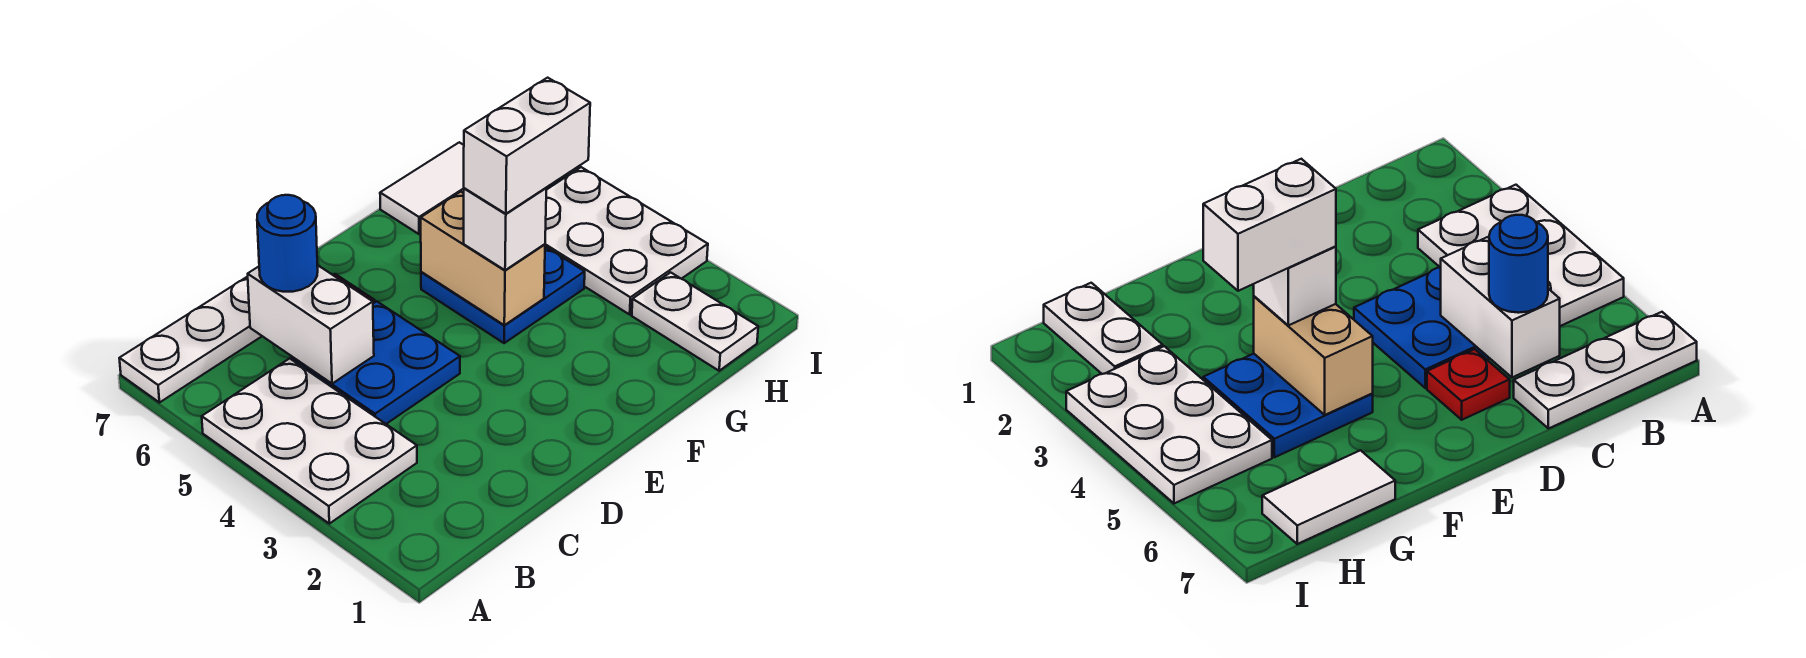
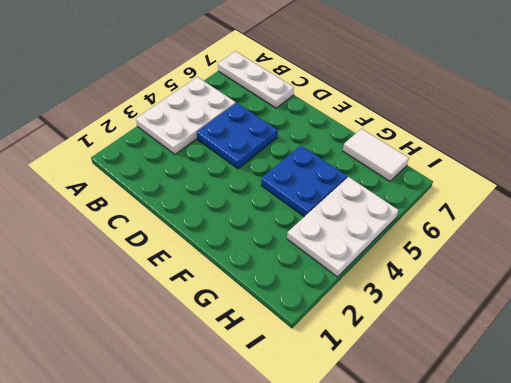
none -> red plate D6 level 1
none -> white plate H1:H2 level 1
none -> white brick C5:C6 level 2

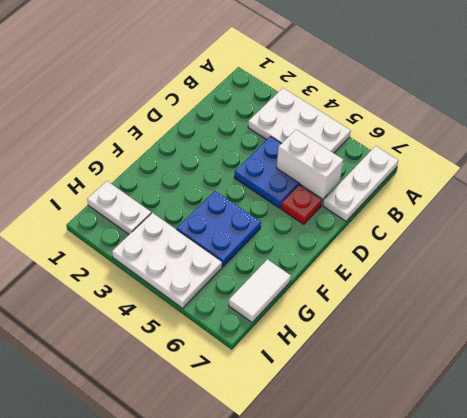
none -> tan brick F4:F5 level 2
none -> blue round brick C6 level 3
none -> white brick F4 level 3

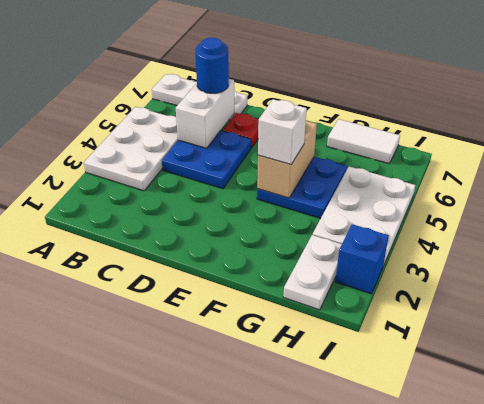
blue brick I2 level 1 -> none
none -> white brick F4:G4 level 4

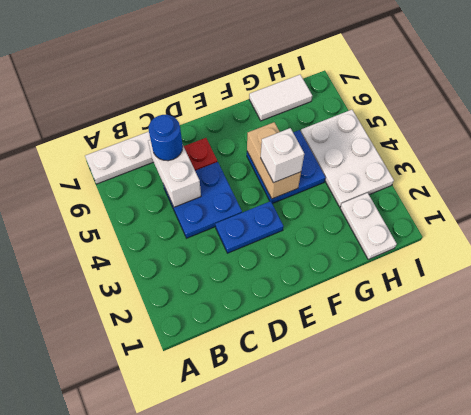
blue plate D3:E3 level 1 -> none
none -> white plate A3:B5 level 1
none -> white brick F4:G4 level 4

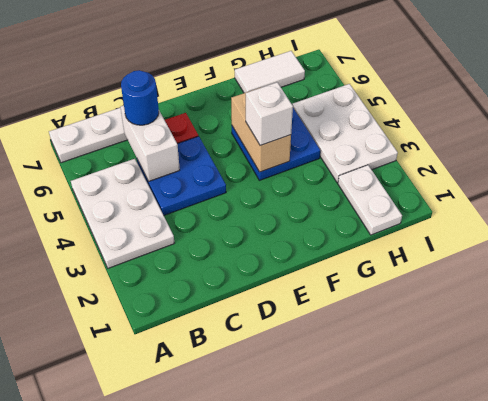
none -> white brick F4:G4 level 4

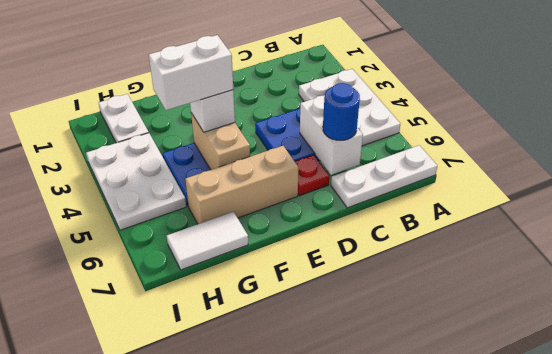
tan brick E6:G6 level 1 -> none

